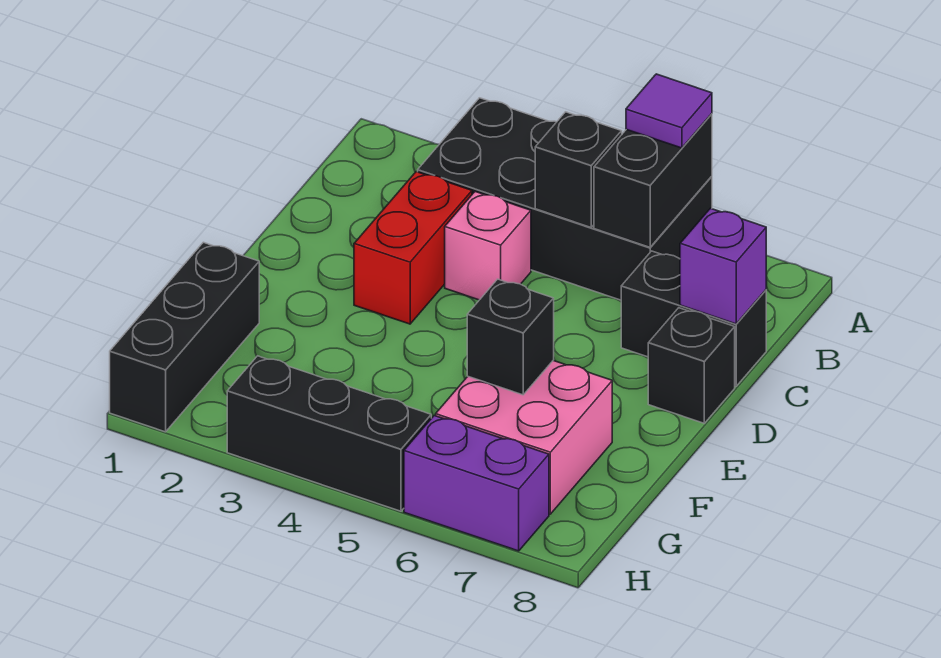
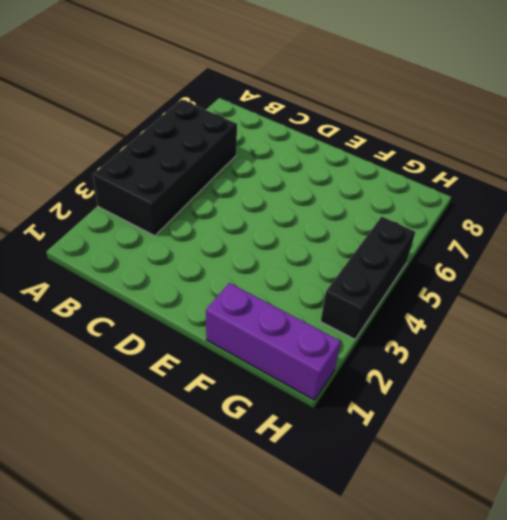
purple brick F1:H1 level 1 -> black brick F1:H1 level 1
none -> red brick C3:D3 level 1
none -> pink brick C4 level 1
none -> black brick C7:C8 level 1

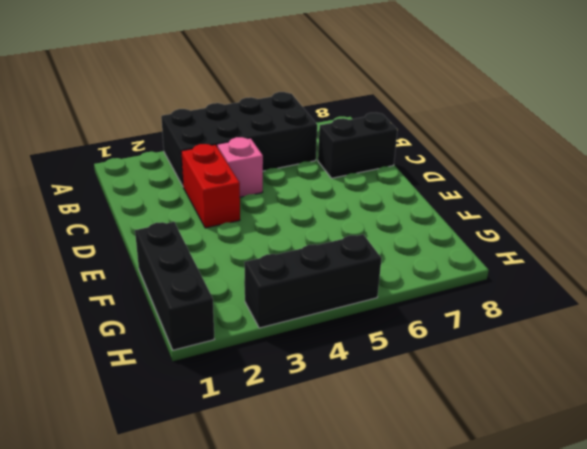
none -> black brick D8 level 1
none -> pink brick F6:G7 level 1
none -> purple brick H6:H7 level 1

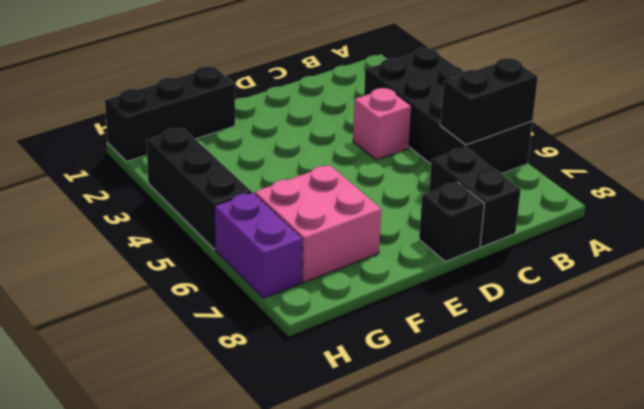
none -> red brick C3:D3 level 1
none -> black brick B5 level 2
none -> purple brick C8 level 2

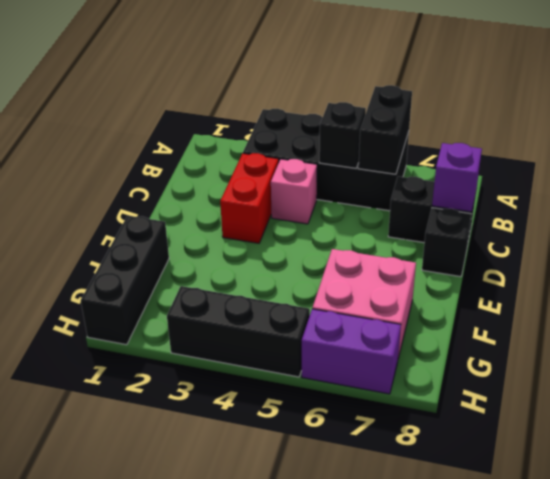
none -> black brick F6 level 2
none -> purple tile A6 level 3

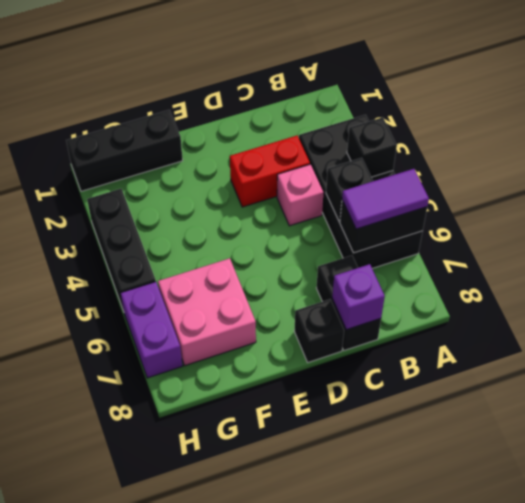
black brick A4 level 2 -> black brick F6 level 2
purple tile A6:B6 level 3 -> purple tile A6 level 3

